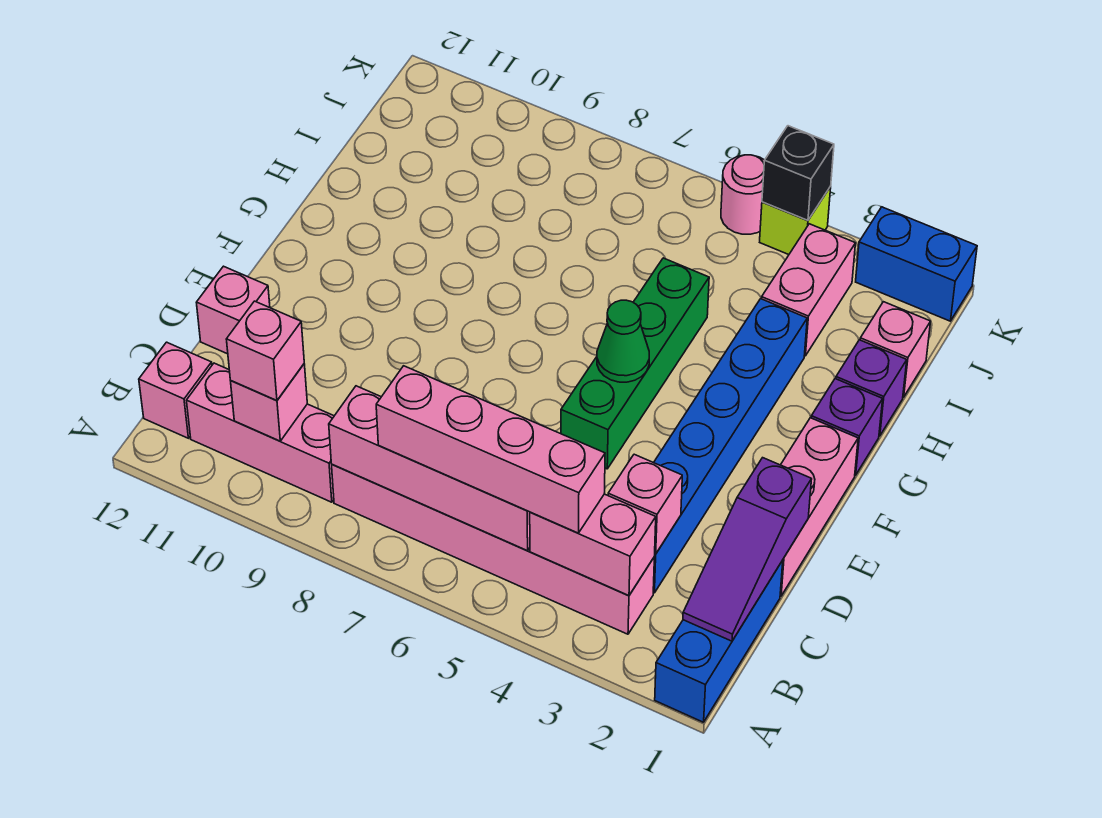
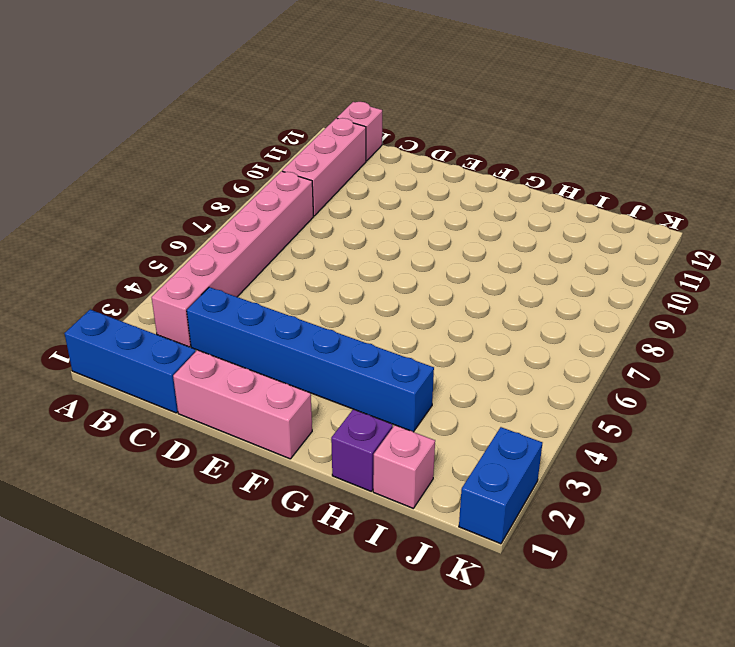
none -> pink brick D12 level 1
none -> green brick E5:H5 level 1
none -> purple brick G1 level 1

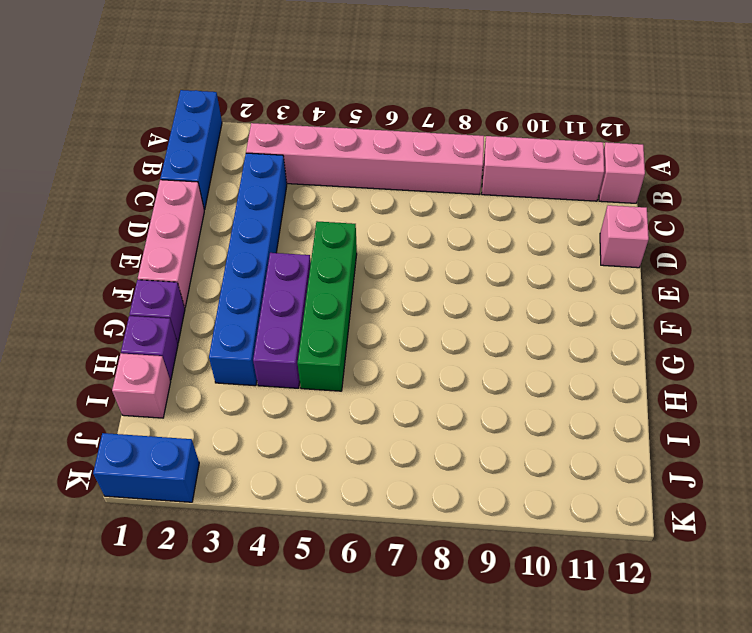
purple brick F4:H4 level 1 -> none
none -> pink brick I3:J3 level 1
none -> lime brick K4 level 1
none -> pink round brick K5 level 1

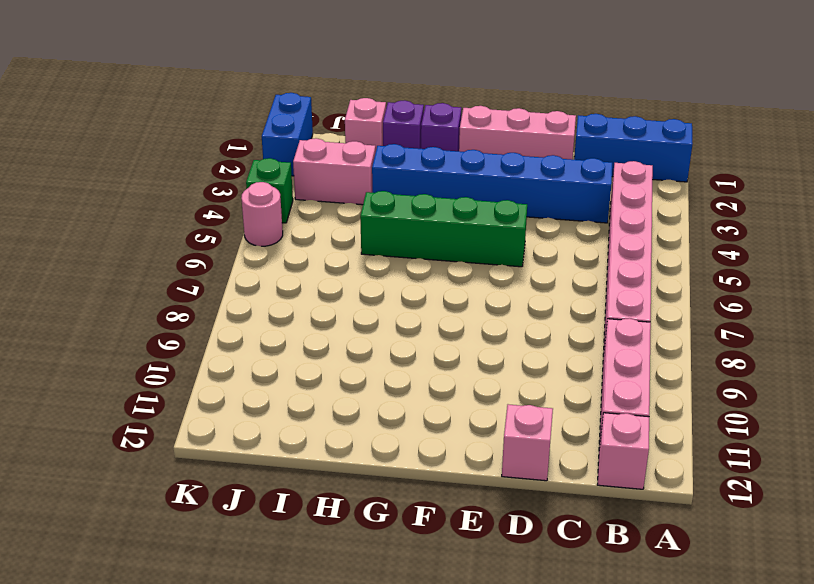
green brick K4 level 1 -> lime brick K4 level 1
none -> purple slope B1:D1 level 2 top D
none -> pink brick B3:B4 level 2
none -> pink brick B5:B8 level 2

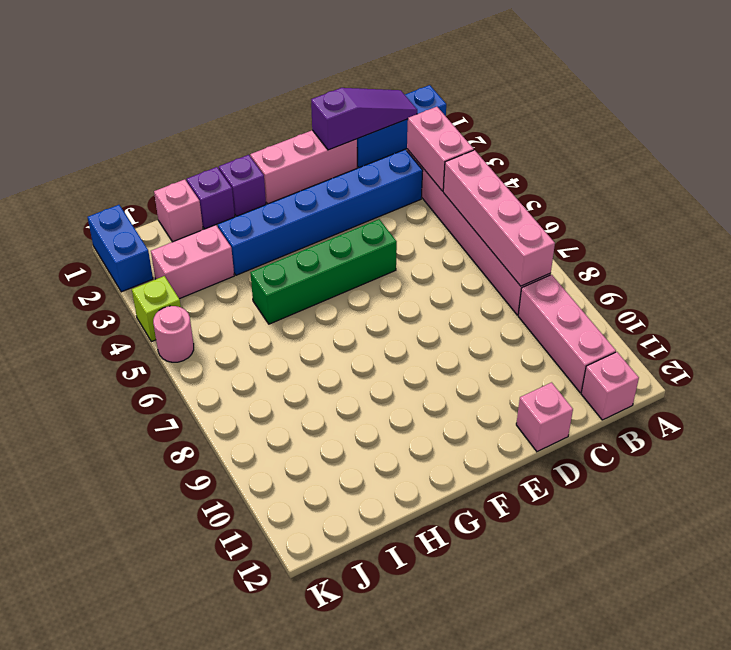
none -> pink brick B10 level 2
none -> pink brick C3 level 2
none -> green cone F5 level 2

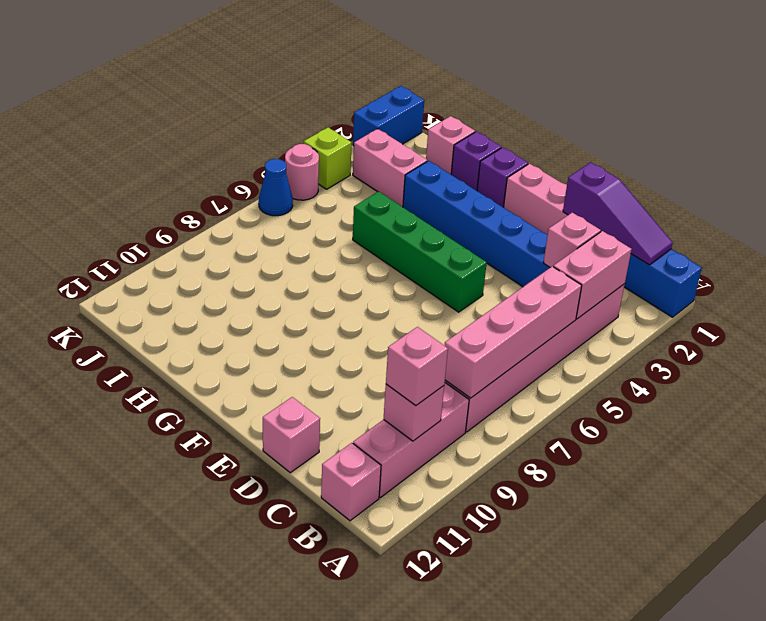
blue cone K6 level 1 -> none
none -> green cone F5 level 2
none -> black brick K4 level 2
none -> pink brick B4:B7 level 3

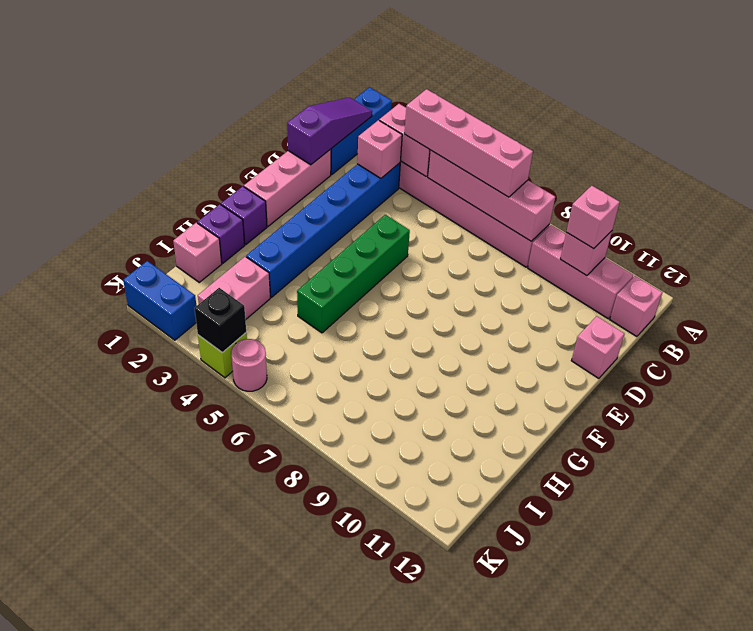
none -> green cone F5 level 2

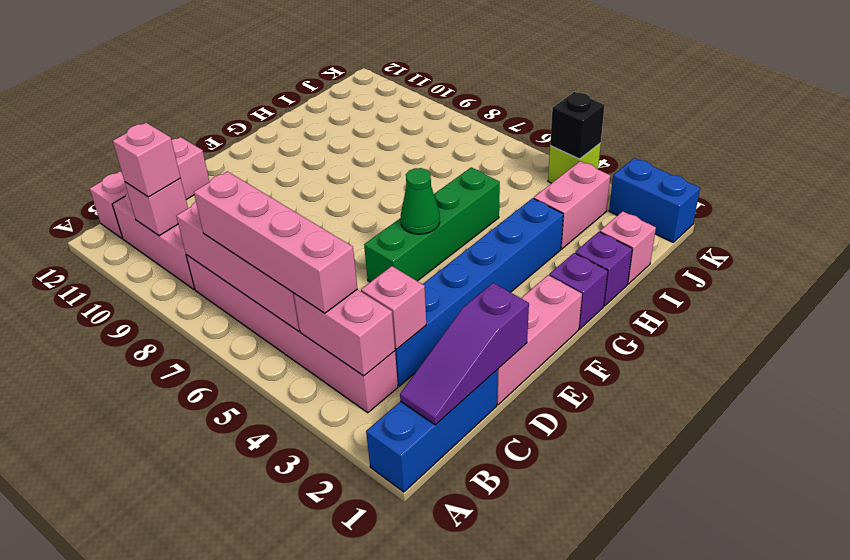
none -> pink round brick K5 level 1

